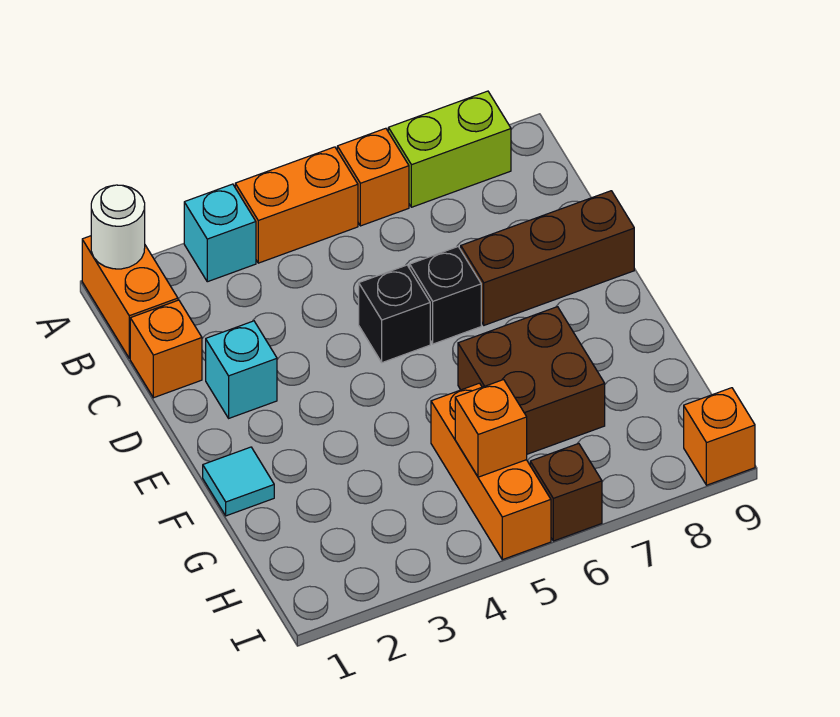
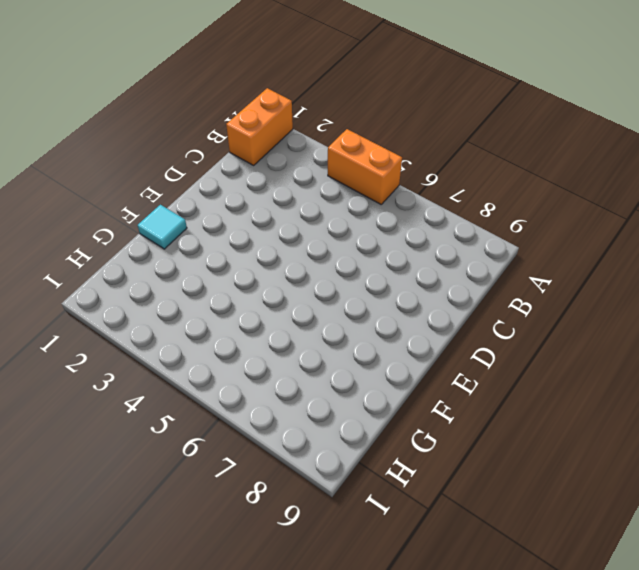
none -> cyan brick A3 level 1
none -> orange brick A6 level 1
none -> lime brick A7:A8 level 1

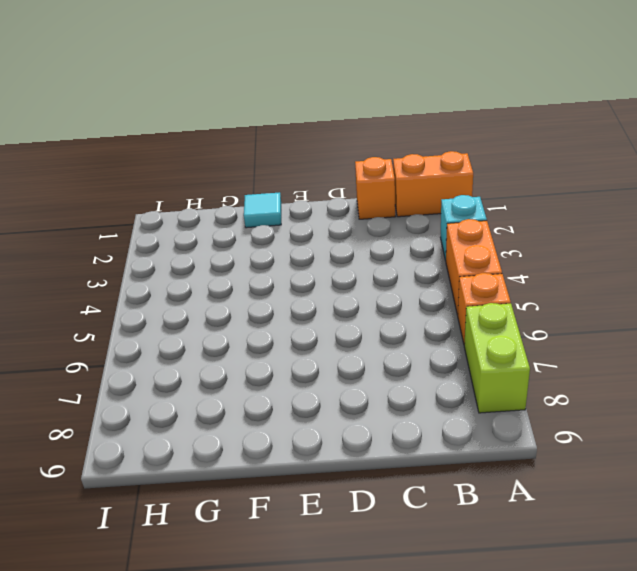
none -> cyan brick D2 level 1
none -> black brick D5 level 1
none -> black brick D6 level 1

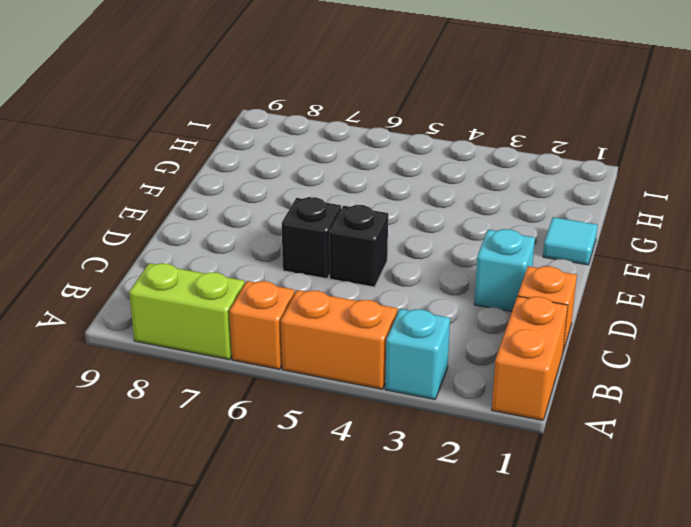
none -> brown brick D7:D9 level 1
none -> brown brick F6:G7 level 1
none -> orange brick G5:I5 level 1

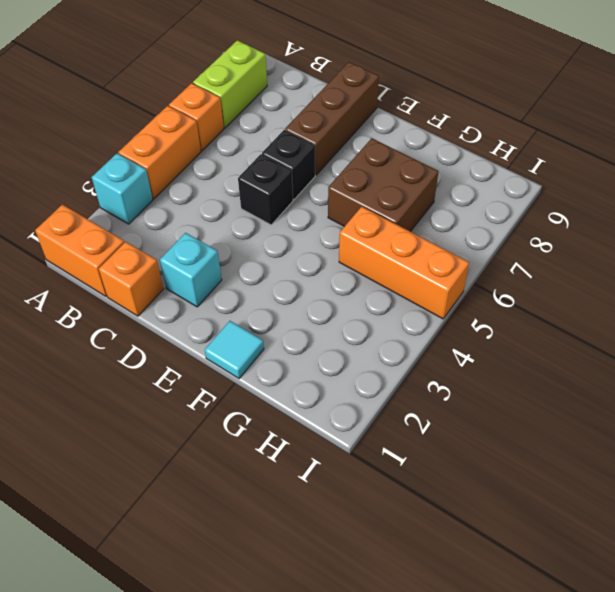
none -> brown brick I6 level 1
none -> orange brick I9 level 1
none -> white round brick A1 level 2

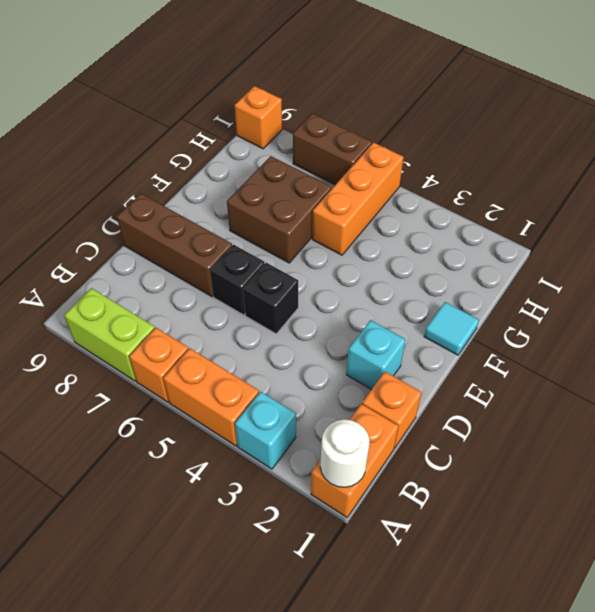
brown brick I6:I7 level 1 -> brown brick I6 level 1
none -> orange brick H5 level 2

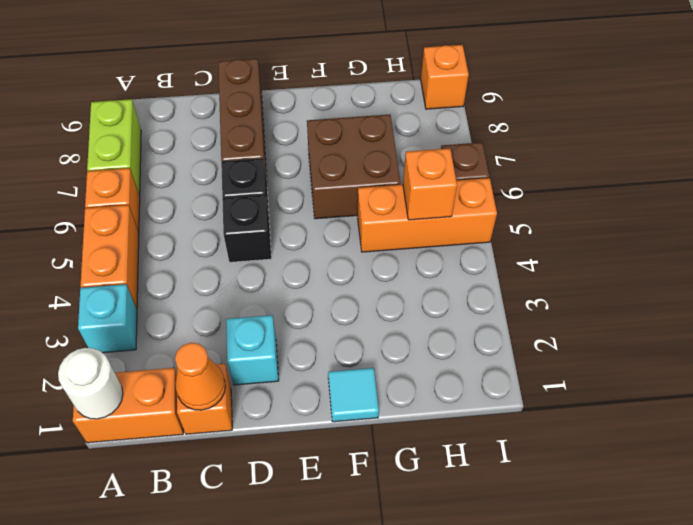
orange cone C1 level 2 -> none

